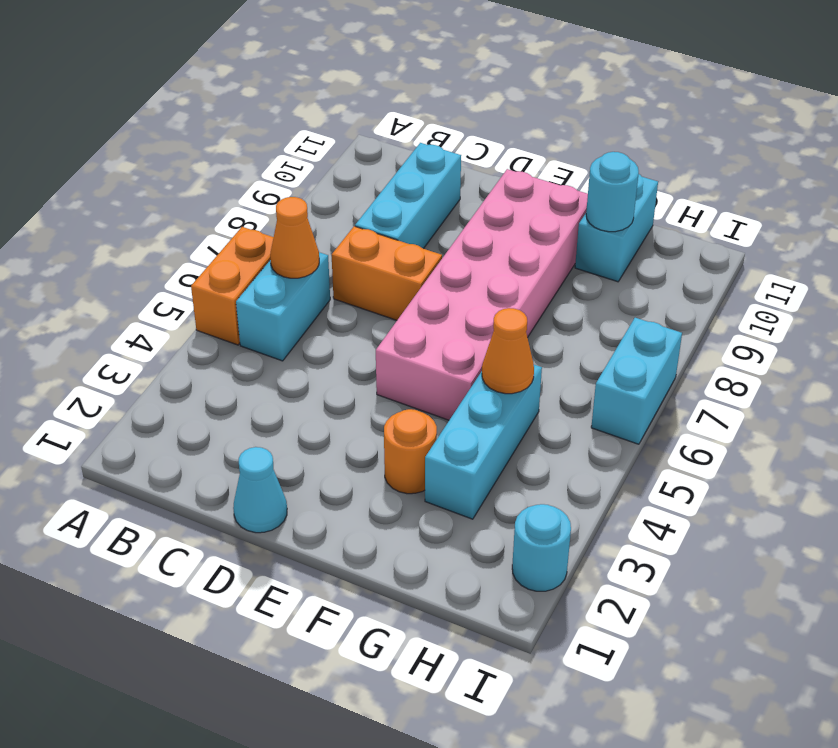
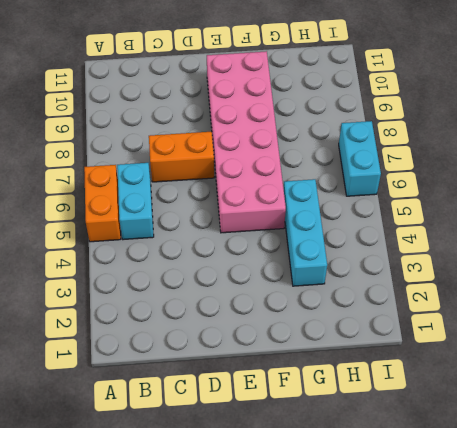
none -> cyan brick C8:C10 level 1
none -> cyan cone D1 level 1
none -> orange round brick F3 level 1

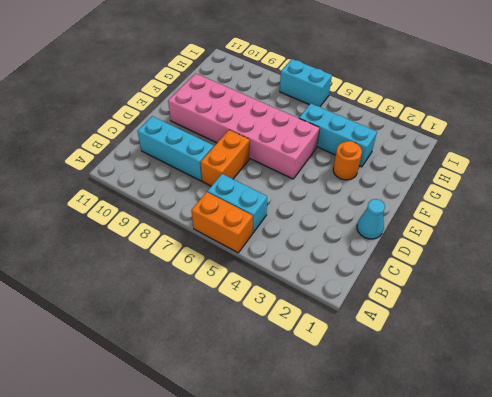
none -> cyan brick G10:G11 level 1
none -> cyan round brick I2 level 1
none -> orange cone B6 level 2

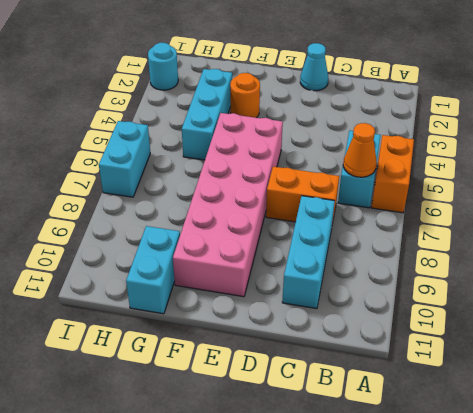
none -> orange cone G5 level 2
none -> cyan round brick G10 level 2

